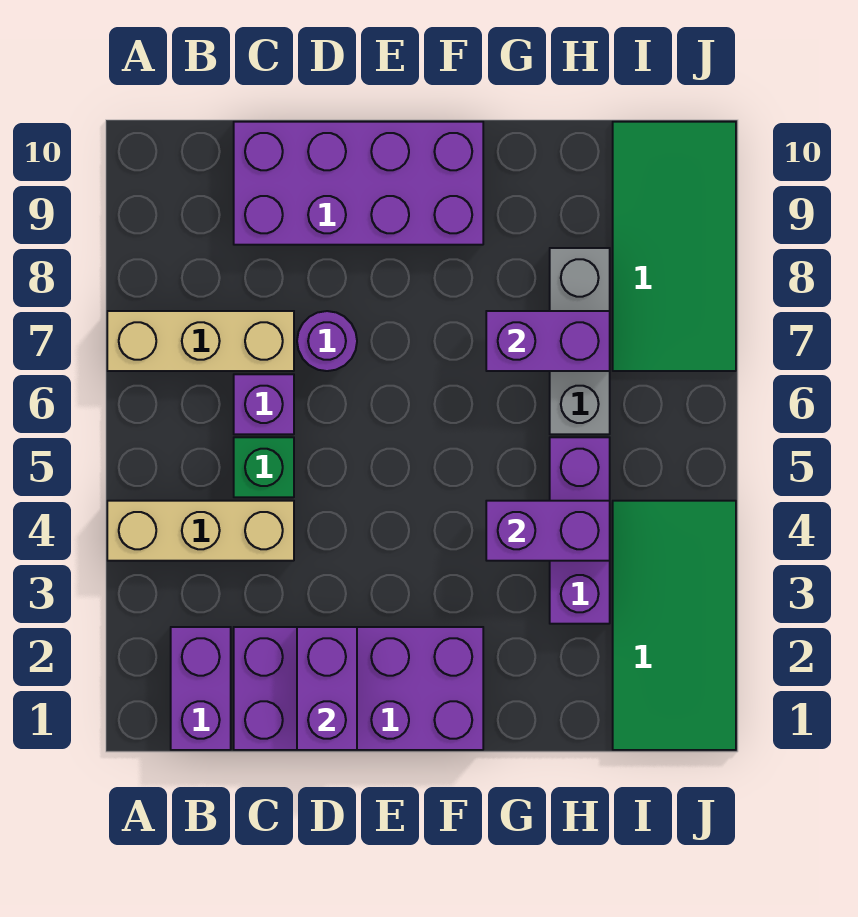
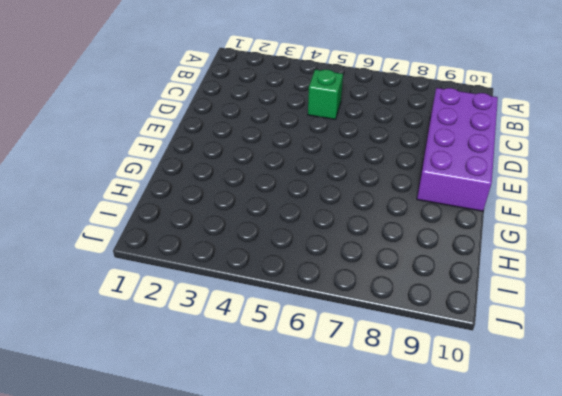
none -> tan brick A4:C4 level 1
none -> tan brick A7:C7 level 1
none -> purple brick B1:B2 level 1

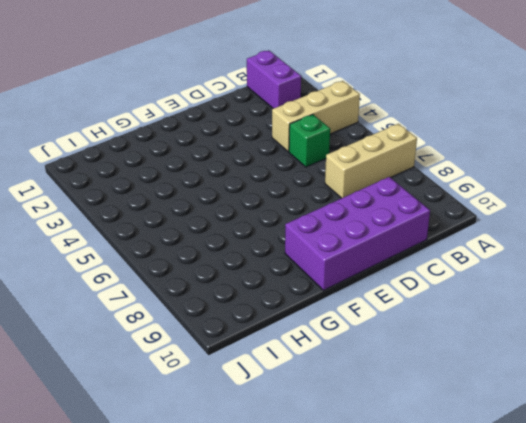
none -> purple brick C1:F2 level 1
none -> purple brick C6 level 1
none -> purple round brick D7 level 1

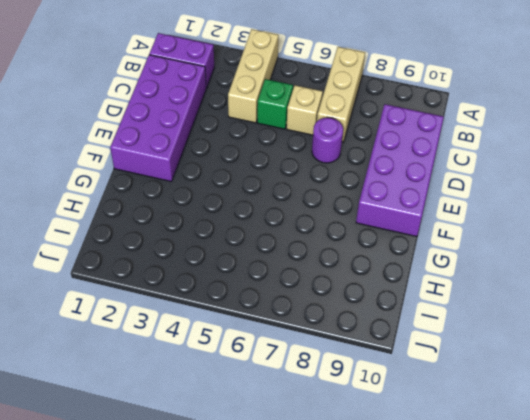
tan brick C6 level 1 -> purple brick C6 level 1
none -> purple brick H3:H5 level 1
none -> grey brick H6:H8 level 1
none -> green tile I1:J4 level 1

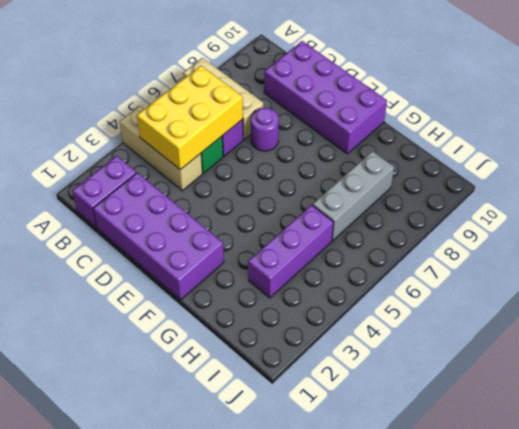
yellow brick B4:C6 level 2 -> none
none -> green tile I1:J4 level 1
none -> green tile I7:J10 level 1
none -> purple brick D1:D2 level 2

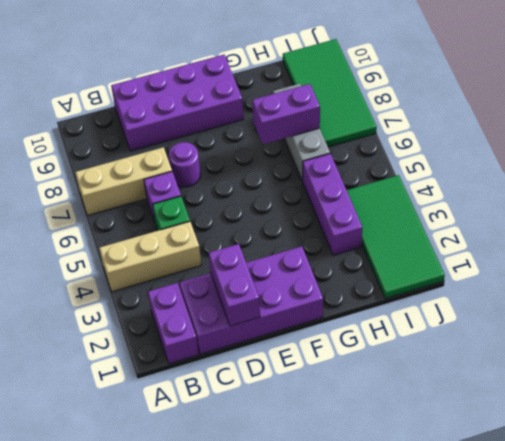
none -> purple brick G4:H4 level 2

